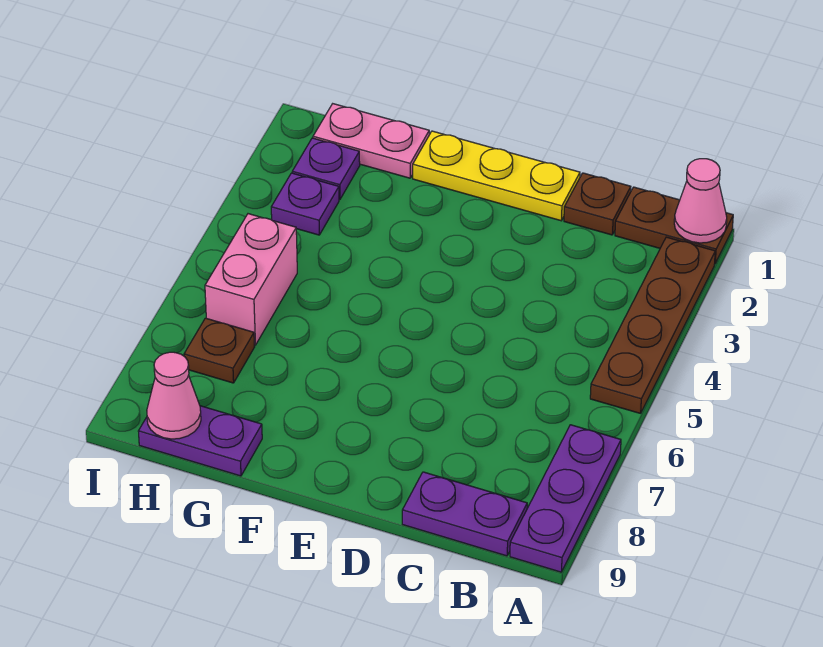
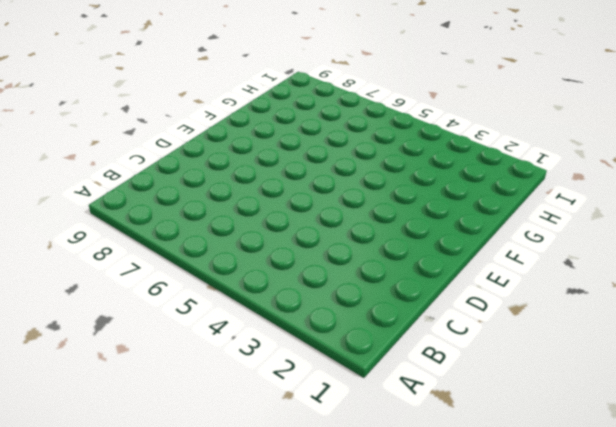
none -> brown plate A1:B1 level 1
none -> brown plate A2:A5 level 1
none -> purple plate A7:A9 level 1

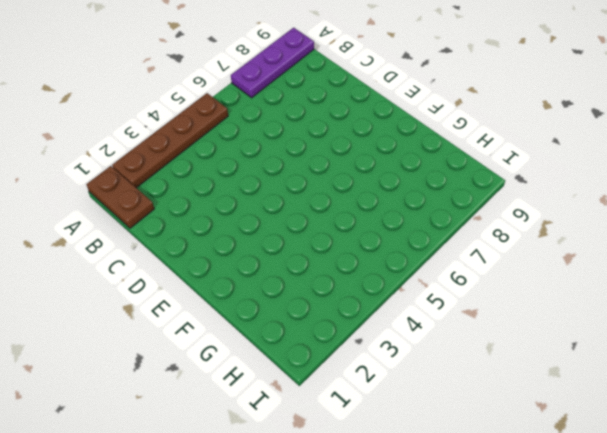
none -> purple plate B9:C9 level 1
none -> brown plate C1 level 1
none -> yellow plate D1:F1 level 1

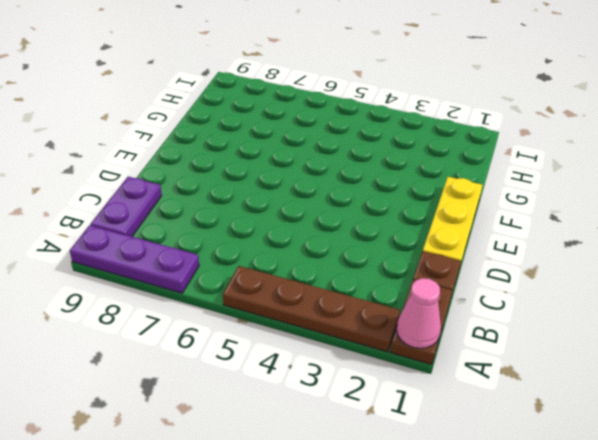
none -> pink plate G1:H1 level 1
none -> purple plate G9:H9 level 1
none -> purple plate H2 level 1

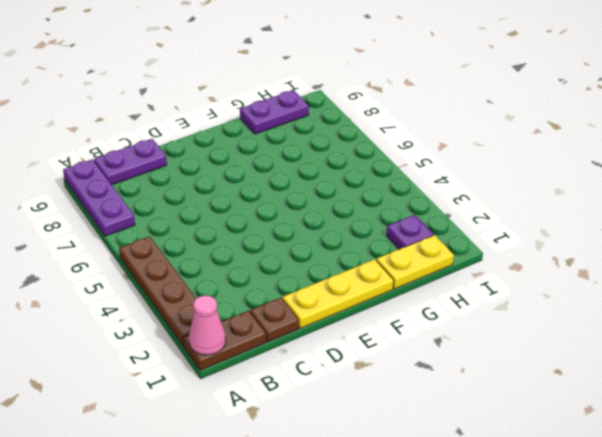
yellow plate G1:H1 level 1 -> pink plate G1:H1 level 1
none -> purple plate H3 level 1
none -> pink brick H5:H6 level 1
none -> brown plate H7 level 1

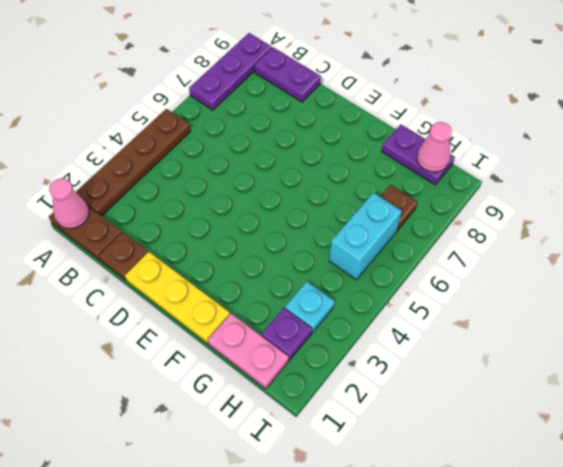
cyan plate H3 level 1 -> purple plate H3 level 1
cyan brick H5:H6 level 1 -> pink brick H5:H6 level 1

